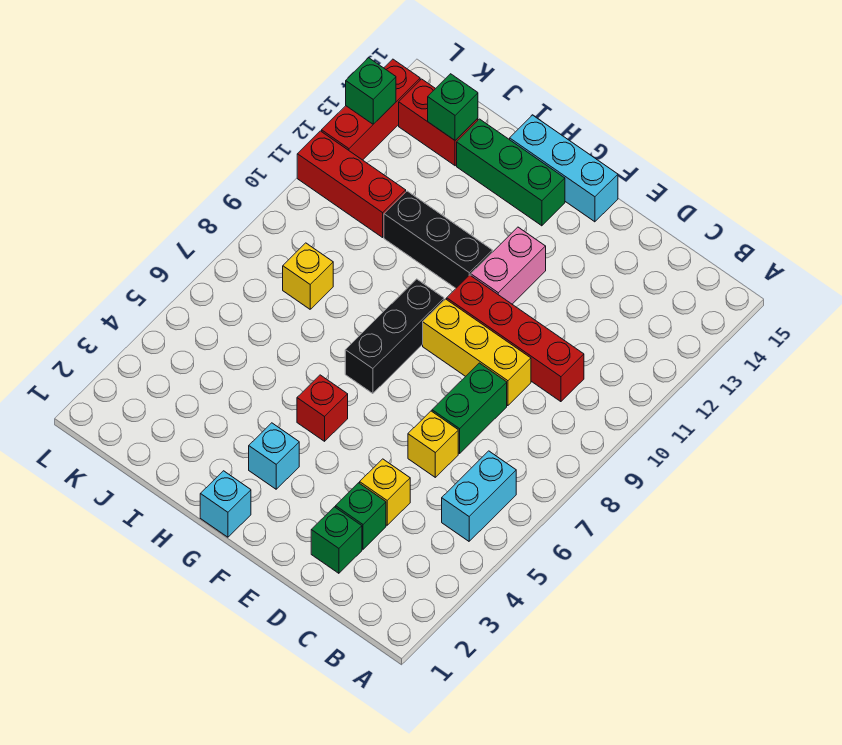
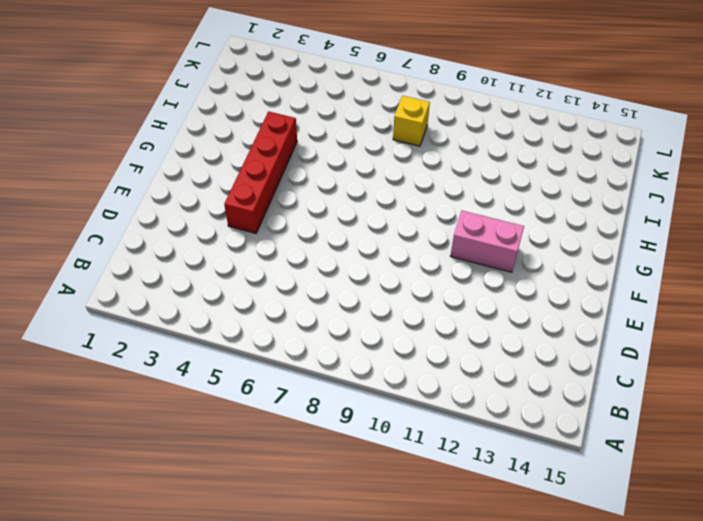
red brick E4:H4 level 1 -> red brick C10:F10 level 1
none -> cyan brick B5:B6 level 1
none -> green brick D2 level 1
none -> green brick D3 level 1

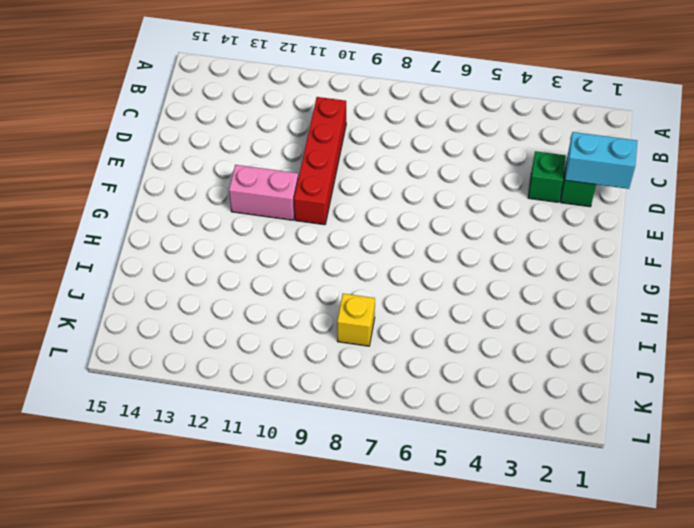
cyan brick D1:D2 level 2 -> cyan brick B5:B6 level 1
none -> yellow brick D4 level 1
none -> yellow brick D6 level 1
none -> green brick D7:D8 level 1

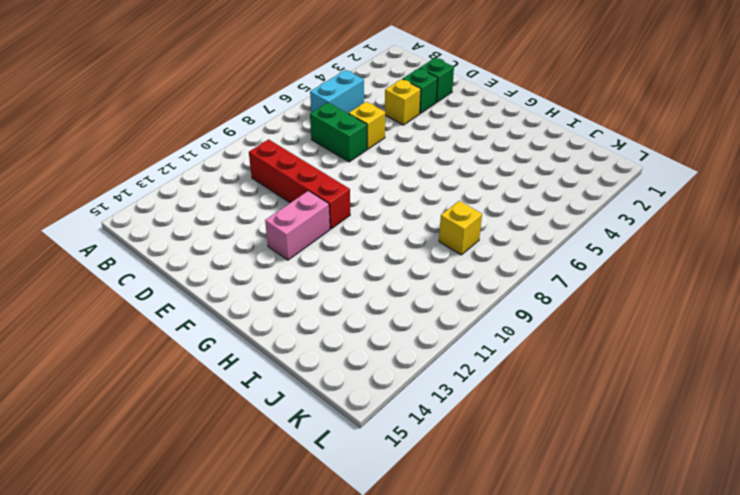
green brick C7:D7 level 1 -> green brick D7:D8 level 1
none -> yellow brick D9:F9 level 1
none -> cyan brick F15:H15 level 1
none -> cyan brick G1 level 1

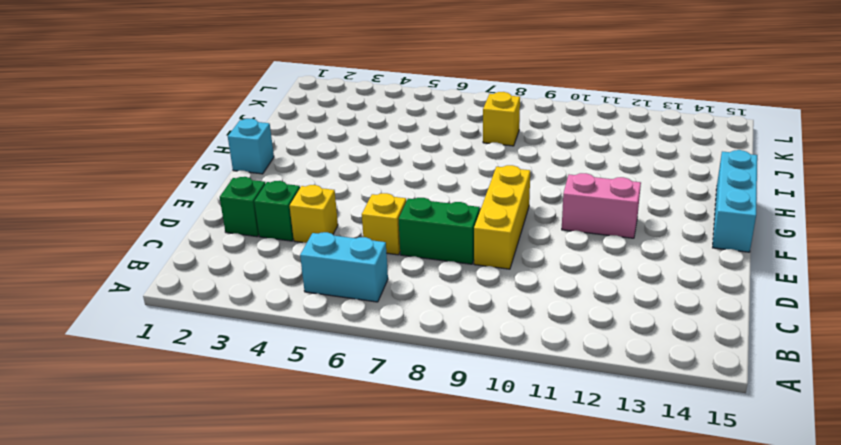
none -> red brick C10:F10 level 1
none -> cyan brick G3 level 1
none -> red brick G5 level 1

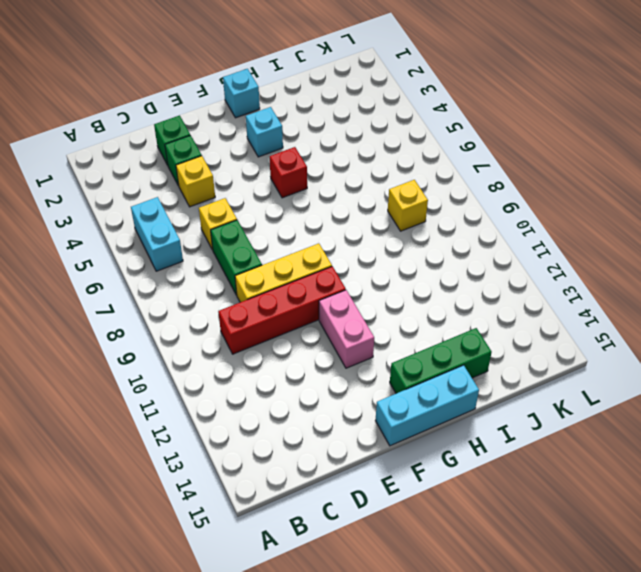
none -> black brick G7:G9 level 1
none -> black brick G11:I11 level 1
none -> red brick J11:L11 level 1

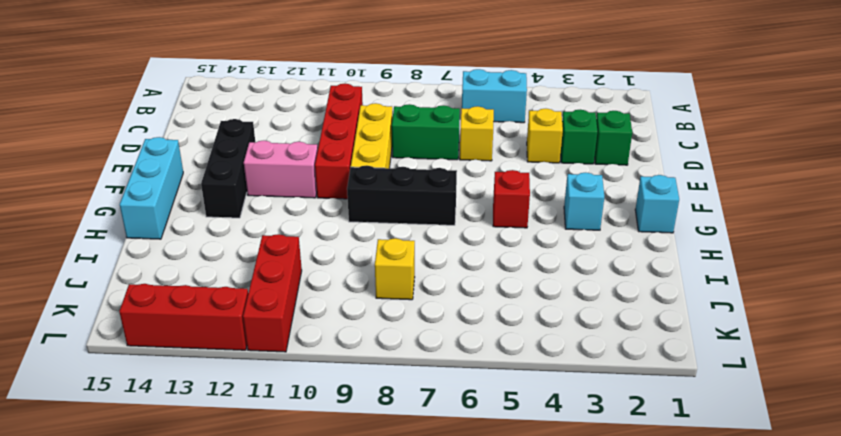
black brick E13:G13 level 1 -> black brick G11:I11 level 1
none -> green brick G14:I14 level 1
none -> red brick J14:K14 level 1
none -> green brick J14 level 2

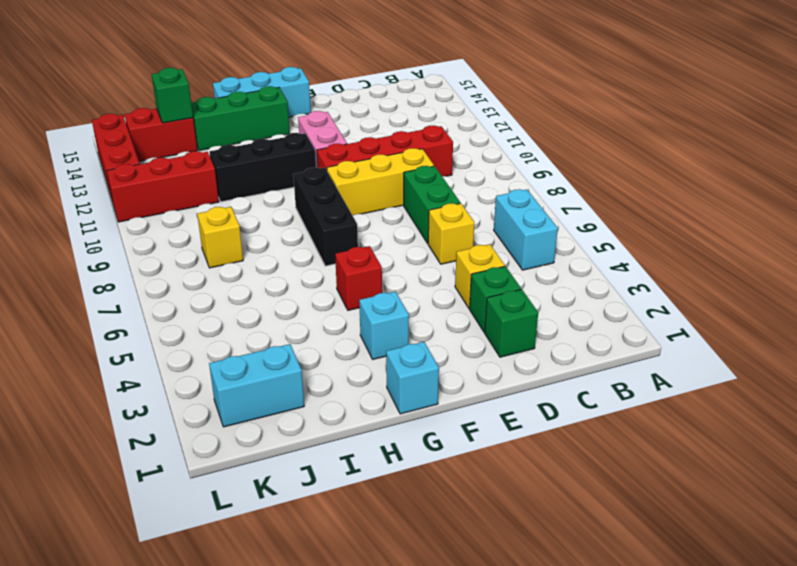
cyan brick J2:K2 level 1 -> none
none -> green brick L13 level 2

